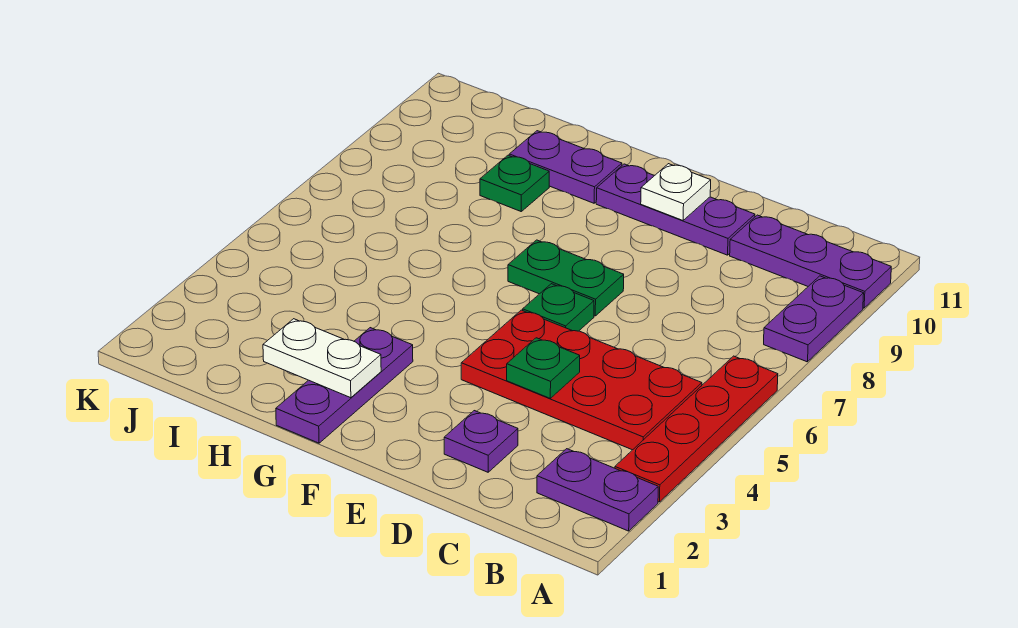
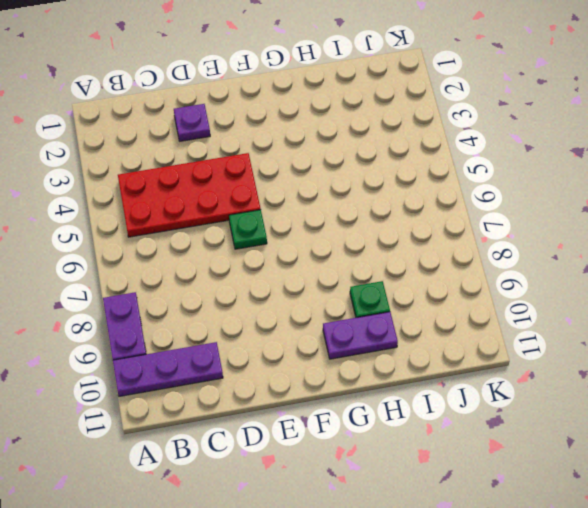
none -> purple plate A2:B2 level 1
none -> red plate A3:A6 level 1
none -> purple plate D10:F10 level 1

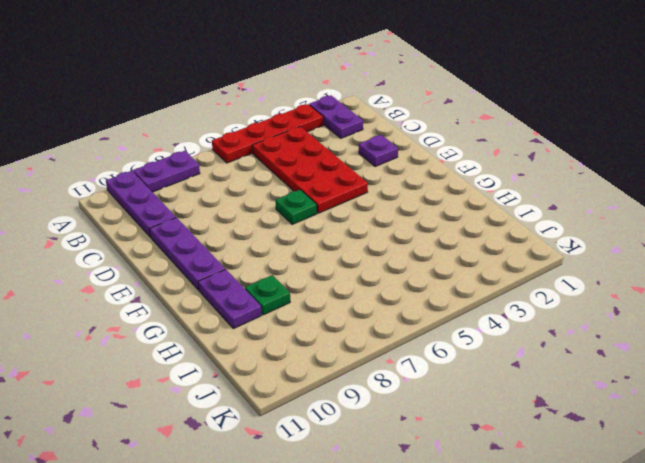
none -> green plate E7:F7 level 1
none -> purple plate G1:G3 level 1
none -> green plate D4 level 2

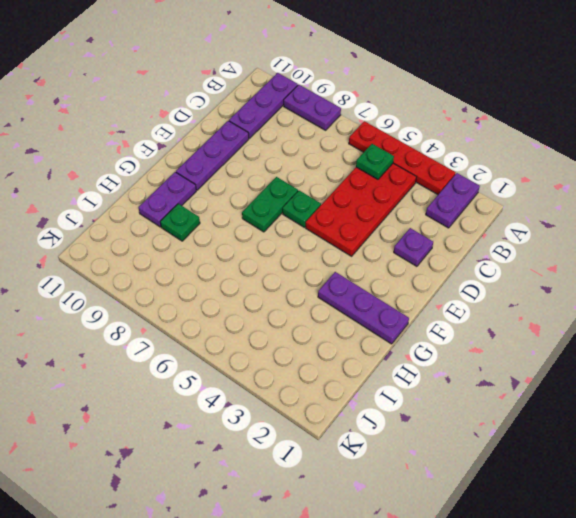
green plate B5 level 2 -> green plate D4 level 2
none -> white plate E10 level 2
none -> white plate G2:H2 level 2

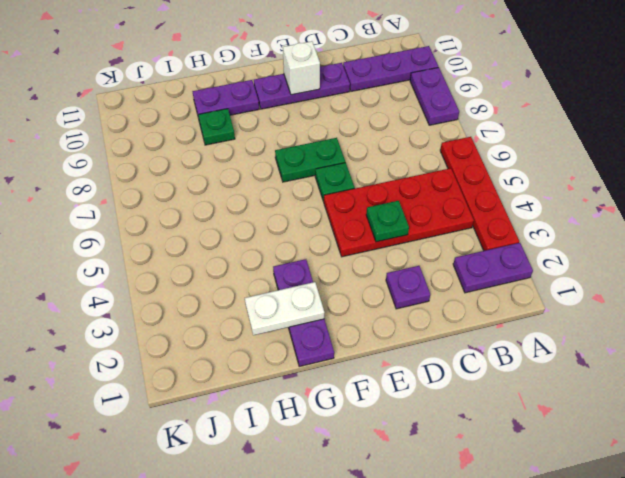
white brick E10 level 2 -> white plate E10 level 2

